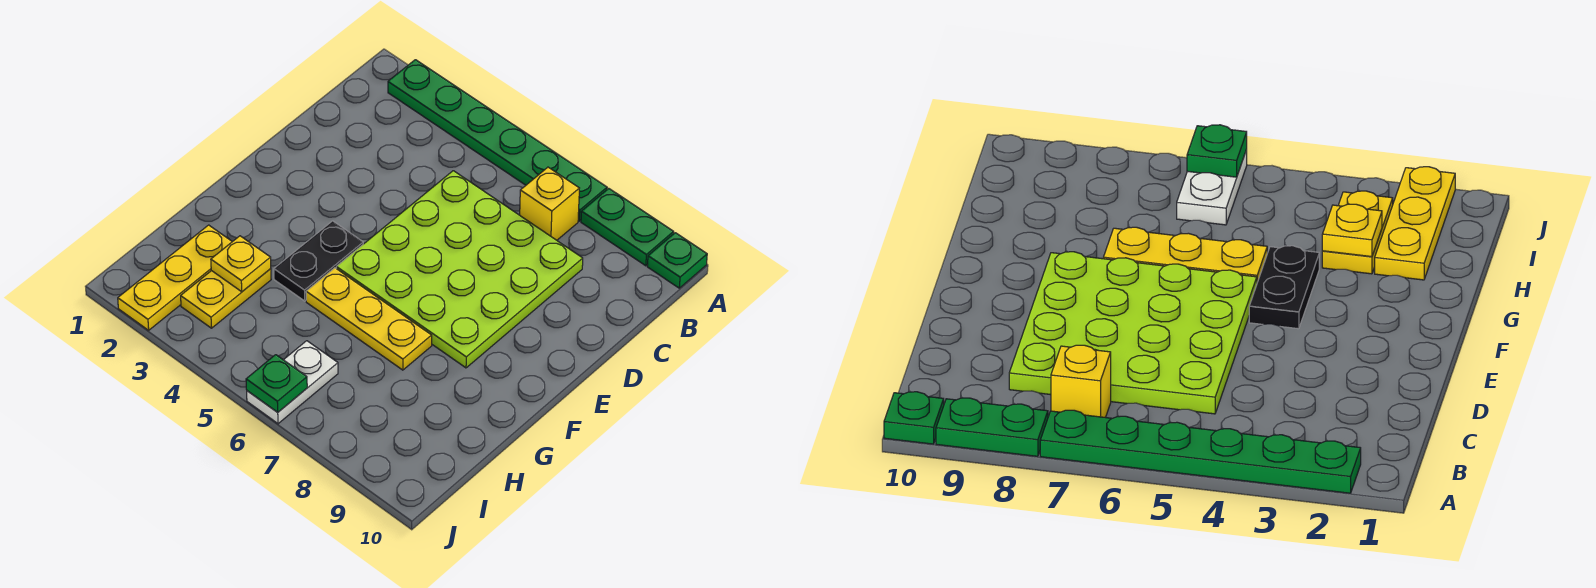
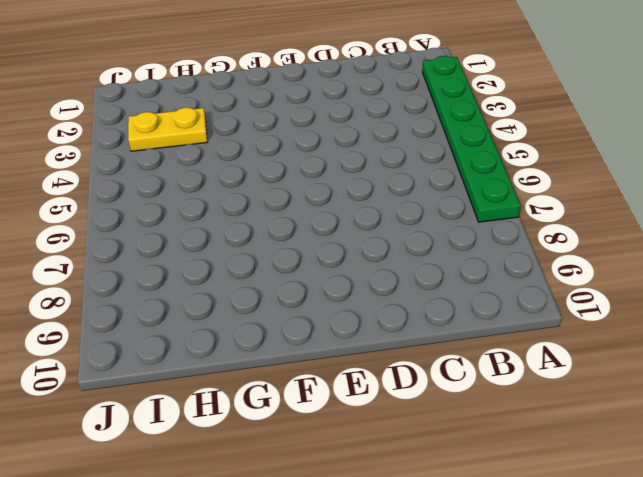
none -> green plate A8:A9 level 1
none -> green plate A10 level 1
none -> yellow brick B7 level 1

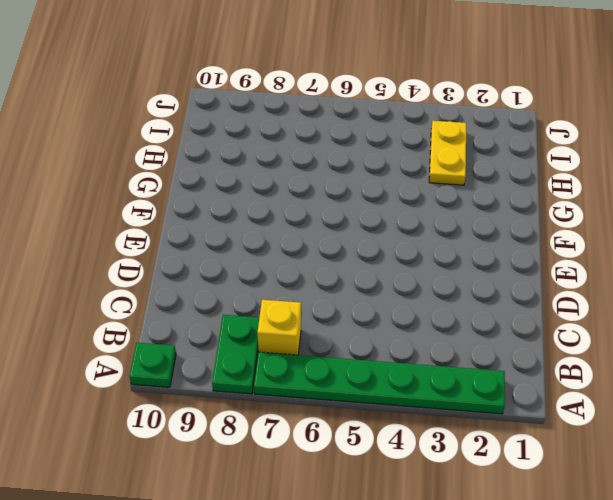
green plate A8:B8 level 1 -> green plate A8:A9 level 1
none -> lime plate C5:F8 level 1
none -> black plate F4:G4 level 1
none -> yellow plate G5:G7 level 1

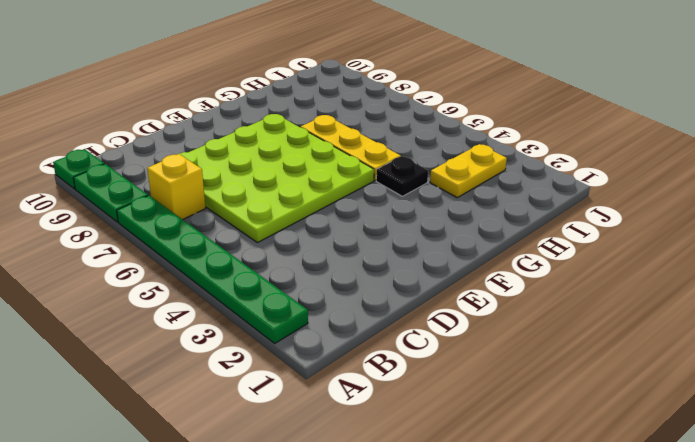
black plate G4 level 1 -> black plate F4:G4 level 1
none -> yellow plate H2:J2 level 1
none -> white plate I6:J6 level 1
none -> yellow plate H3 level 2

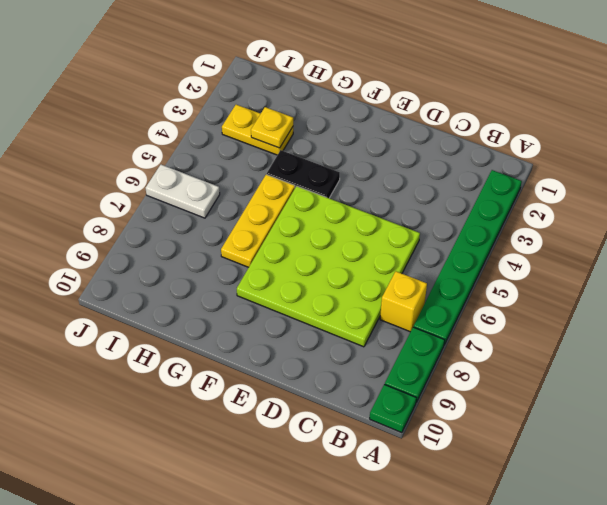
none -> yellow plate H2:J2 level 1
none -> green plate J6 level 2

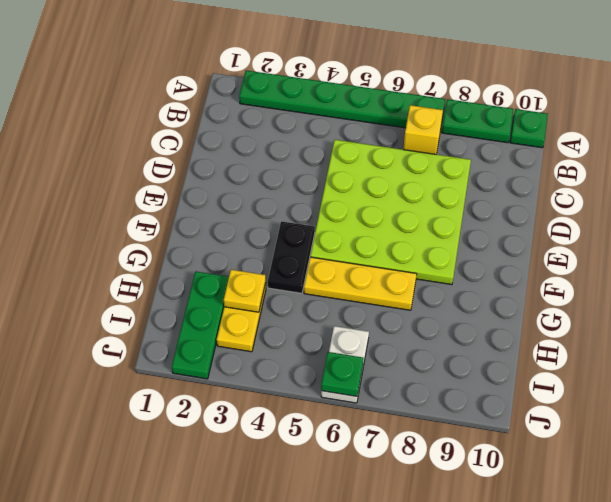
green plate H2:J2 level 1 -> yellow plate H2:J2 level 1

